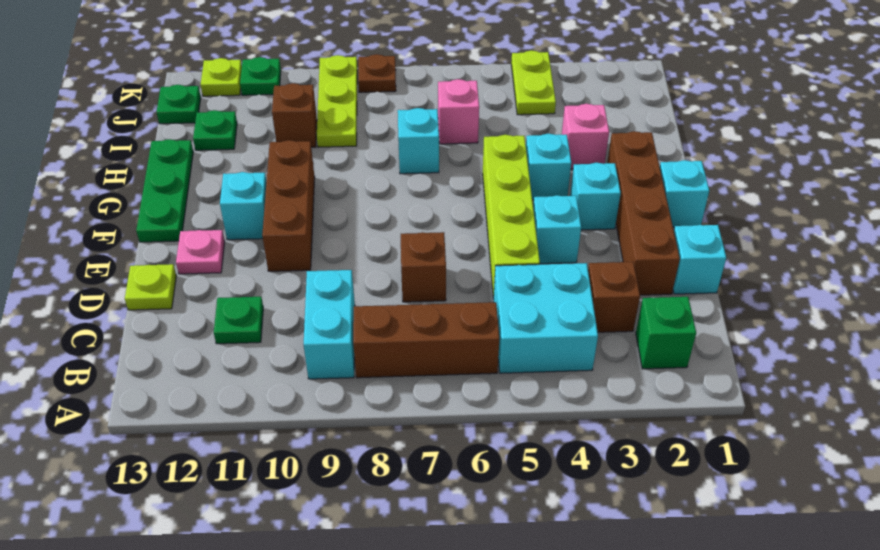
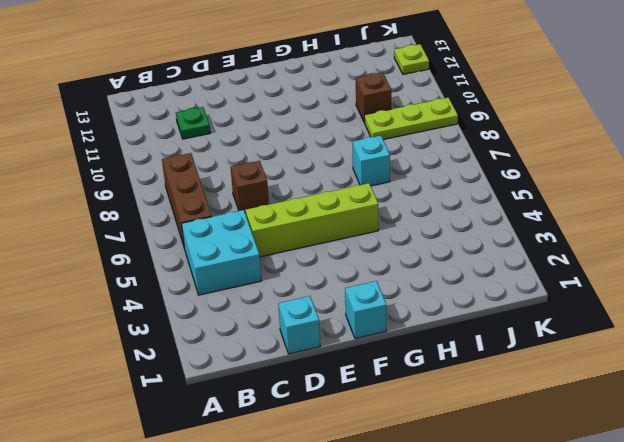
none -> green brick B2 level 1
none -> cyan brick B9:C9 level 1
none -> brown brick C3 level 1
none -> brown brick D2:G2 level 1

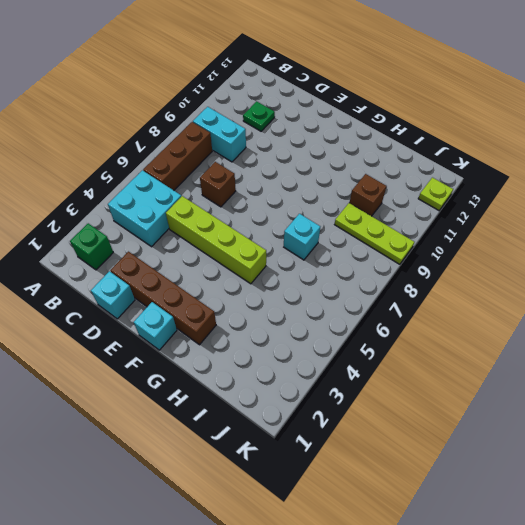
none -> brown brick C3 level 1
none -> lime plate D13 level 1
none -> cyan brick E4 level 1
none -> brown brick E10:G10 level 1

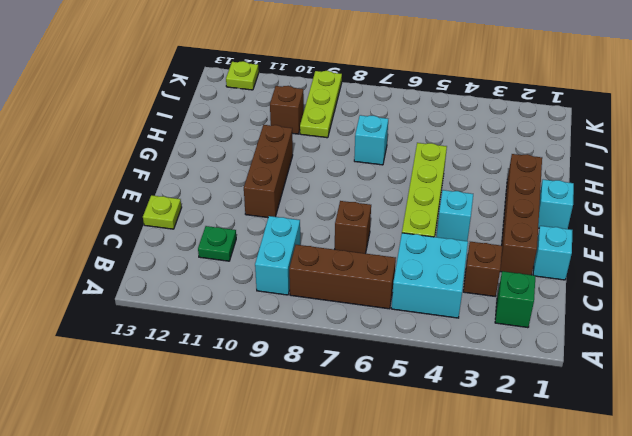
none -> pink plate E12 level 1
none -> cyan brick F3 level 1
none -> cyan brick F11 level 1
none -> green plate F13:H13 level 1

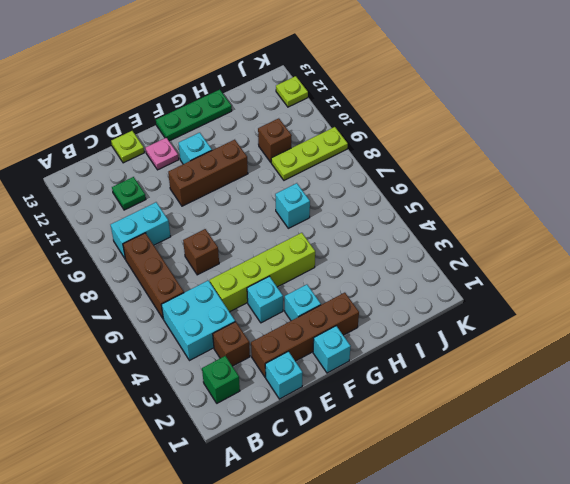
none -> cyan brick G4 level 1
none -> pink brick H3 level 1
none -> pink brick I6 level 1
none -> green plate I12 level 1

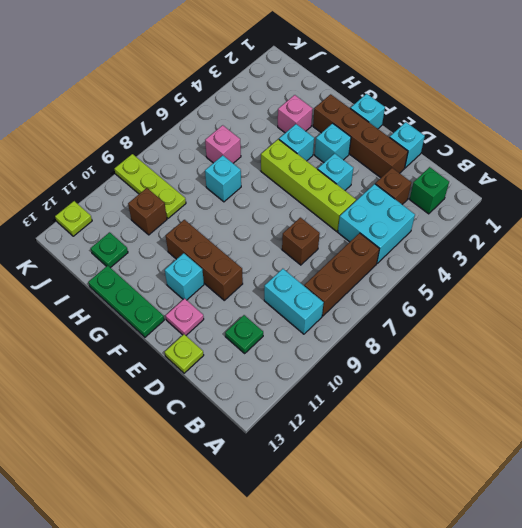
none -> lime plate J4:K4 level 1
none -> green plate J13 level 1
none -> brown plate K8 level 1
none -> green plate K11 level 1

